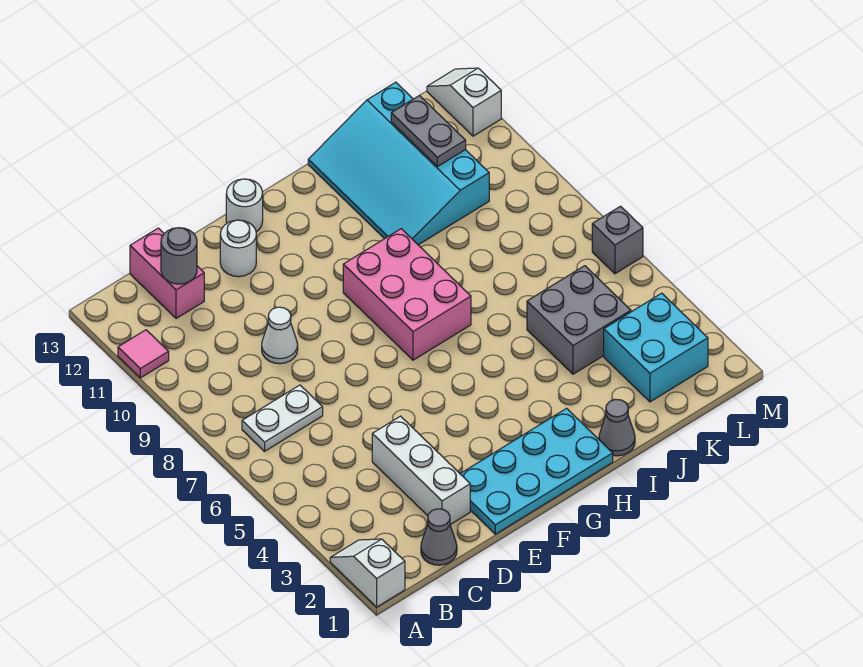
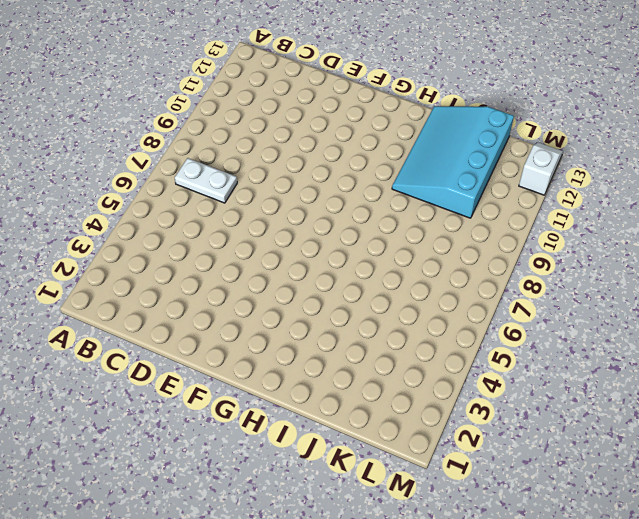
none -> white slope A1:A2 level 1 top 1
none -> pink tile A11 level 1
none -> grey cone C1 level 1

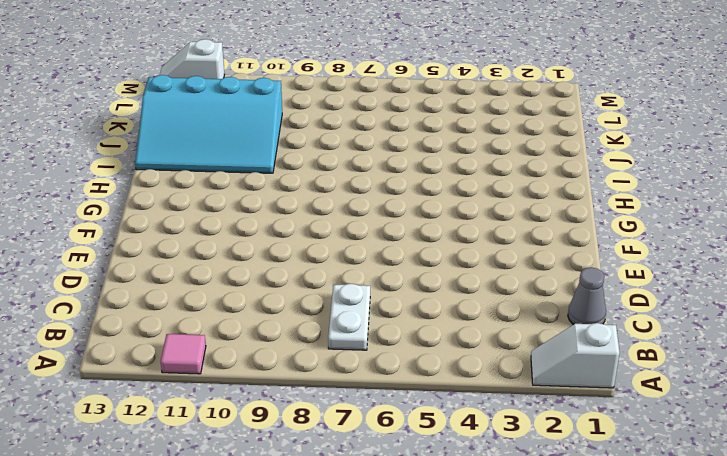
none -> pink brick C12:C13 level 1
none -> white brick D2:D4 level 1
none -> white cone D9 level 1

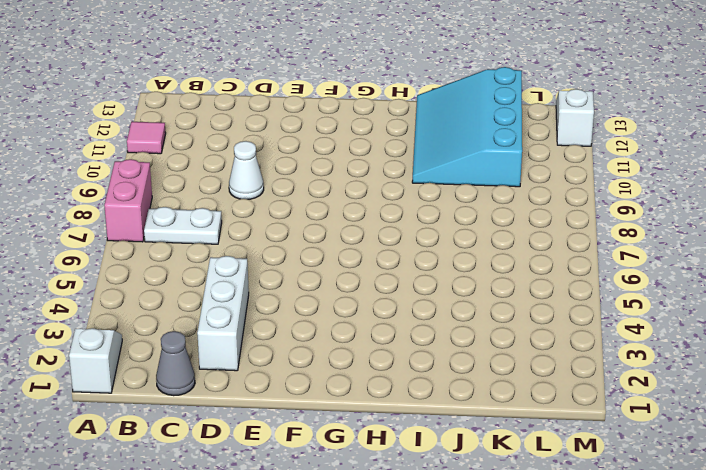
pink brick A7:A8 level 1 -> pink brick C12:C13 level 1
none -> cyan plate E1:H2 level 1
none -> white round brick E12 level 1
none -> white round brick F13 level 1

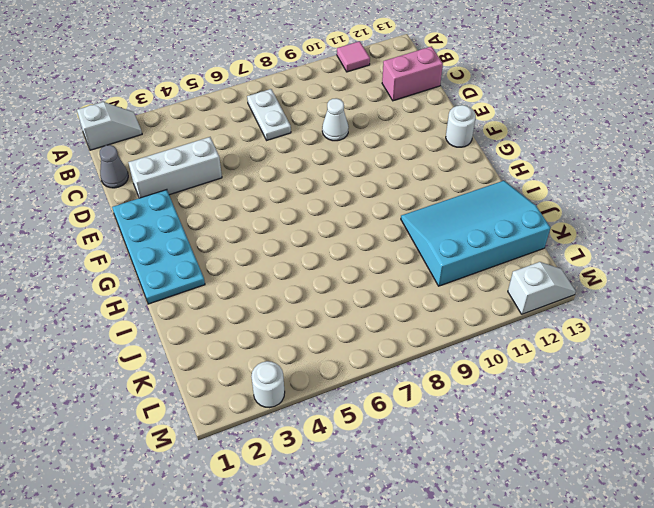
white round brick M3 level 1 -> white round brick E12 level 1
none -> pink brick G7:H9 level 1
none -> grey cone I1 level 1
none -> grey brick J4:K5 level 1

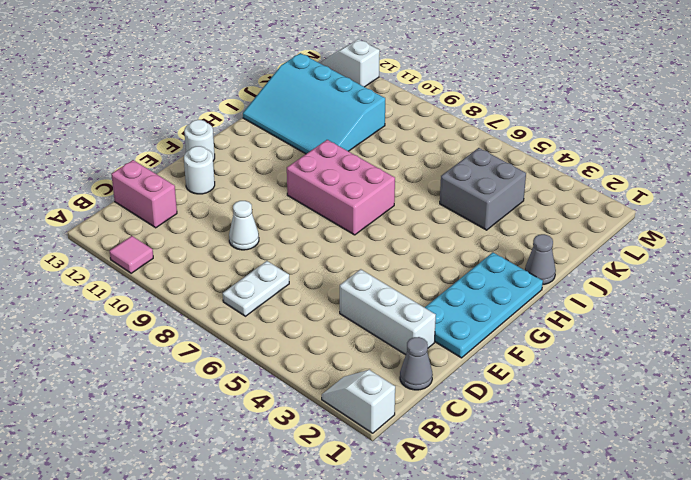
none -> cyan brick K2:L3 level 1
none -> grey brick M6 level 1
none -> grey round brick C12 level 2

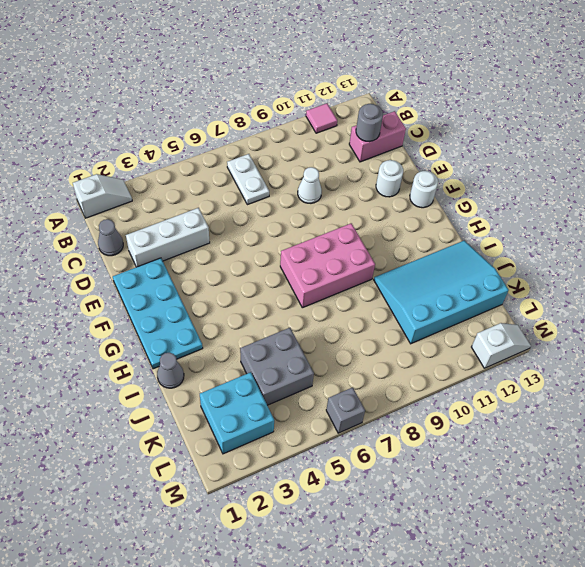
none -> grey plate K11:K12 level 2

